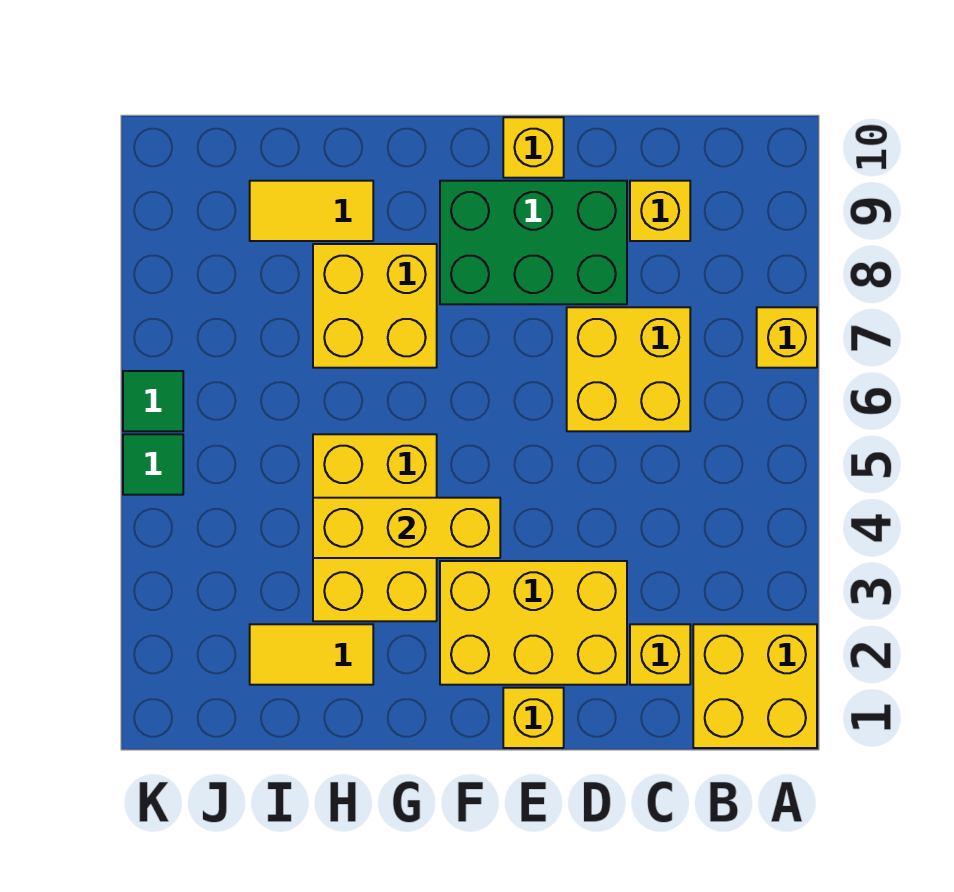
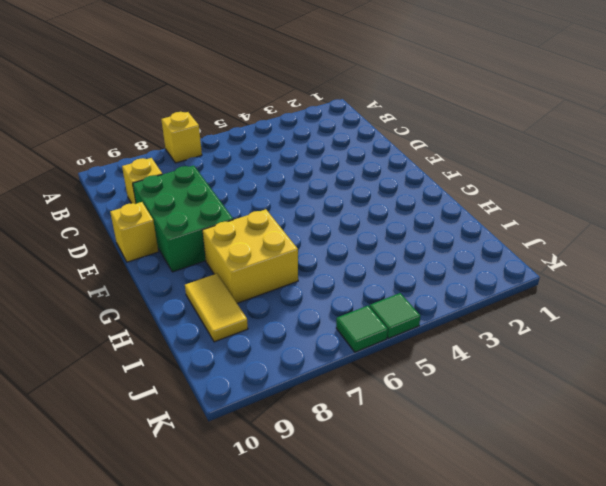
none -> yellow brick A1:B2 level 1
none -> yellow brick C2 level 1
none -> yellow brick C6:D7 level 1

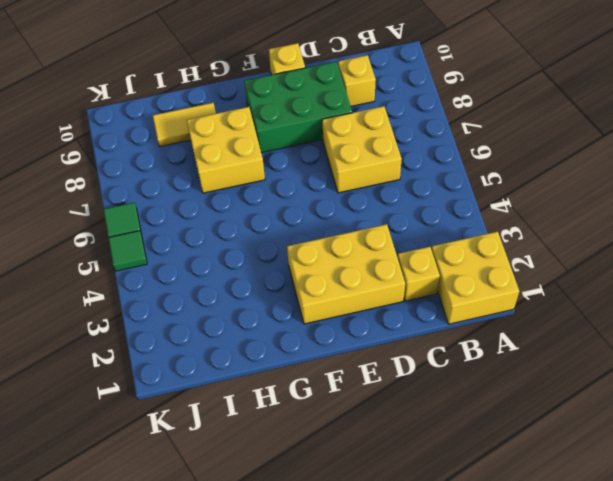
none -> yellow brick A7 level 1
none -> yellow brick E1 level 1
none -> yellow brick G3:H5 level 1

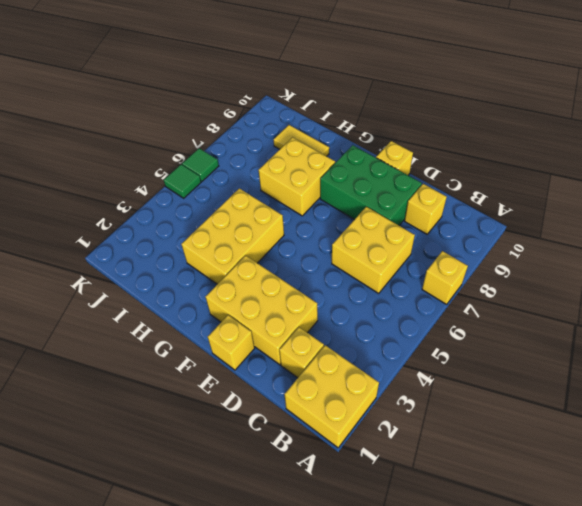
none -> yellow tile H2:I2 level 1
none -> yellow brick F4:H4 level 2

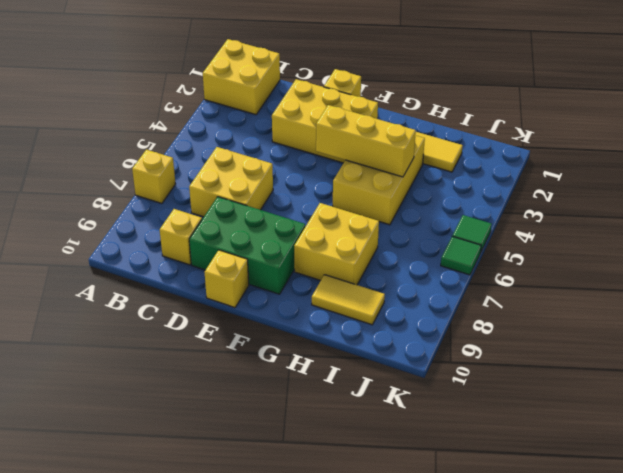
none -> yellow brick C2 level 1

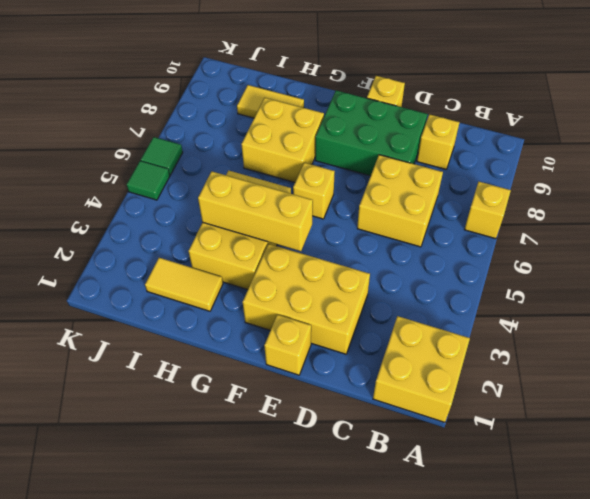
yellow brick F6 level 1 -> yellow brick C2 level 1

